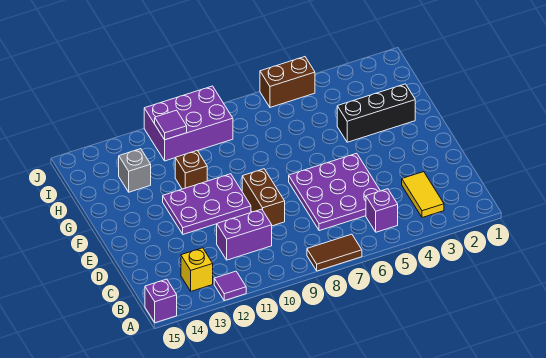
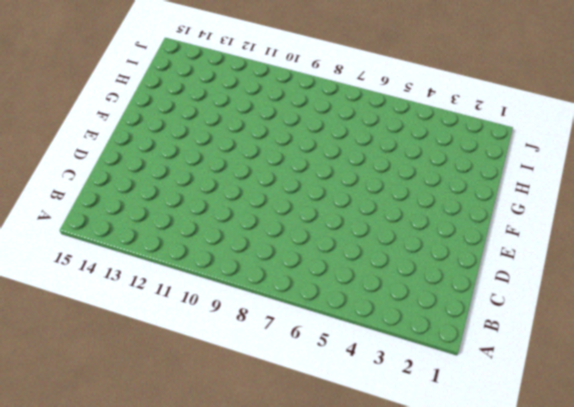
none -> brown tile A7:A8 level 1
none -> purple tile A12 level 1
none -> purple brick A15 level 1

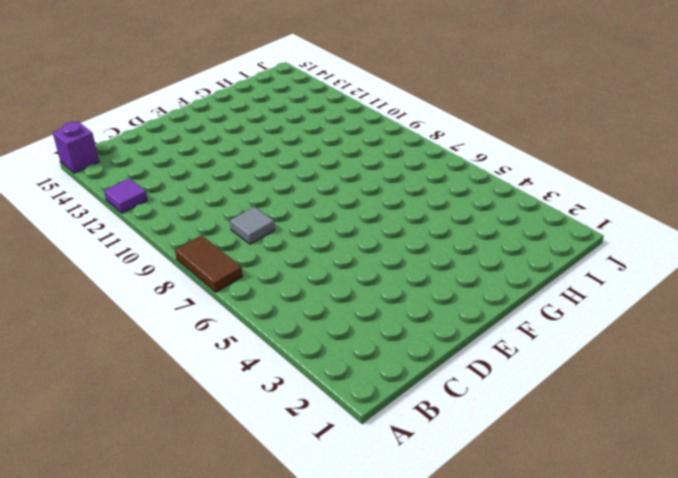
grey tile C8 level 1 -> none
none -> yellow tile B3:C3 level 1
none -> purple brick B5 level 1
none -> yellow brick B13 level 1

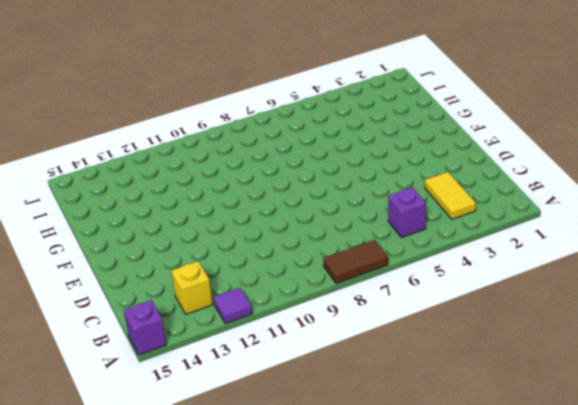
none -> purple plate C5:E7 level 1
none -> purple brick C10:C11 level 1
none -> brown brick D9:E9 level 1

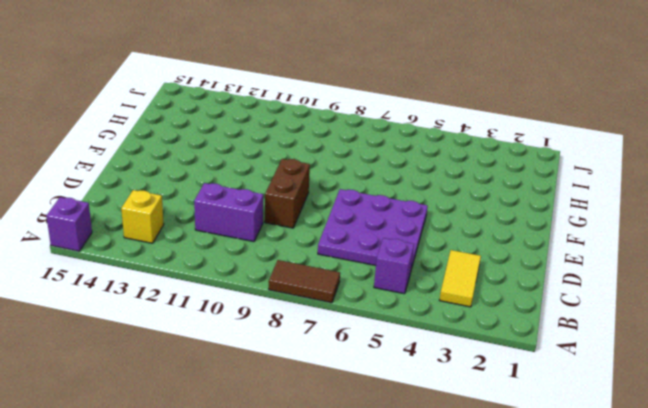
none -> purple tile A12 level 1
none -> purple plate E10:F12 level 1
none -> black brick G2:G4 level 1

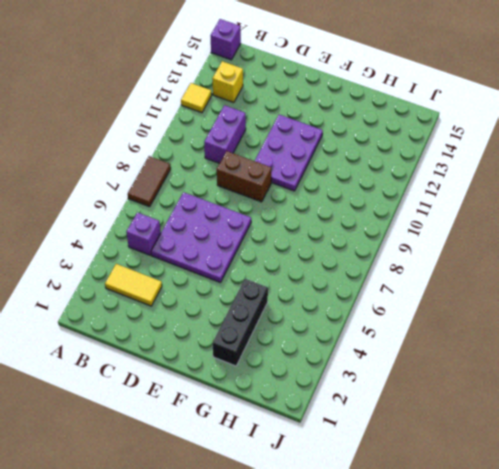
yellow tile A12 level 1 -> purple tile A12 level 1
none -> brown brick G11 level 1
none -> grey brick H13 level 1
none -> purple brick I9:J11 level 1

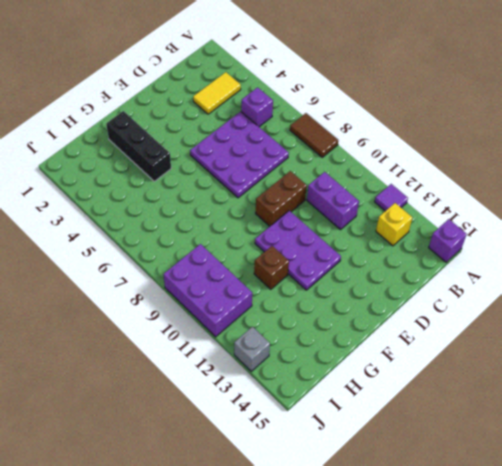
grey brick J13 level 1 -> grey brick H13 level 1
none -> brown brick J5:J6 level 1
none -> purple tile I11 level 2

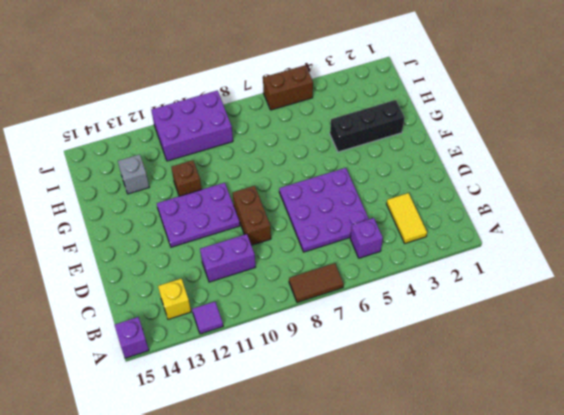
none -> purple tile I11 level 2

